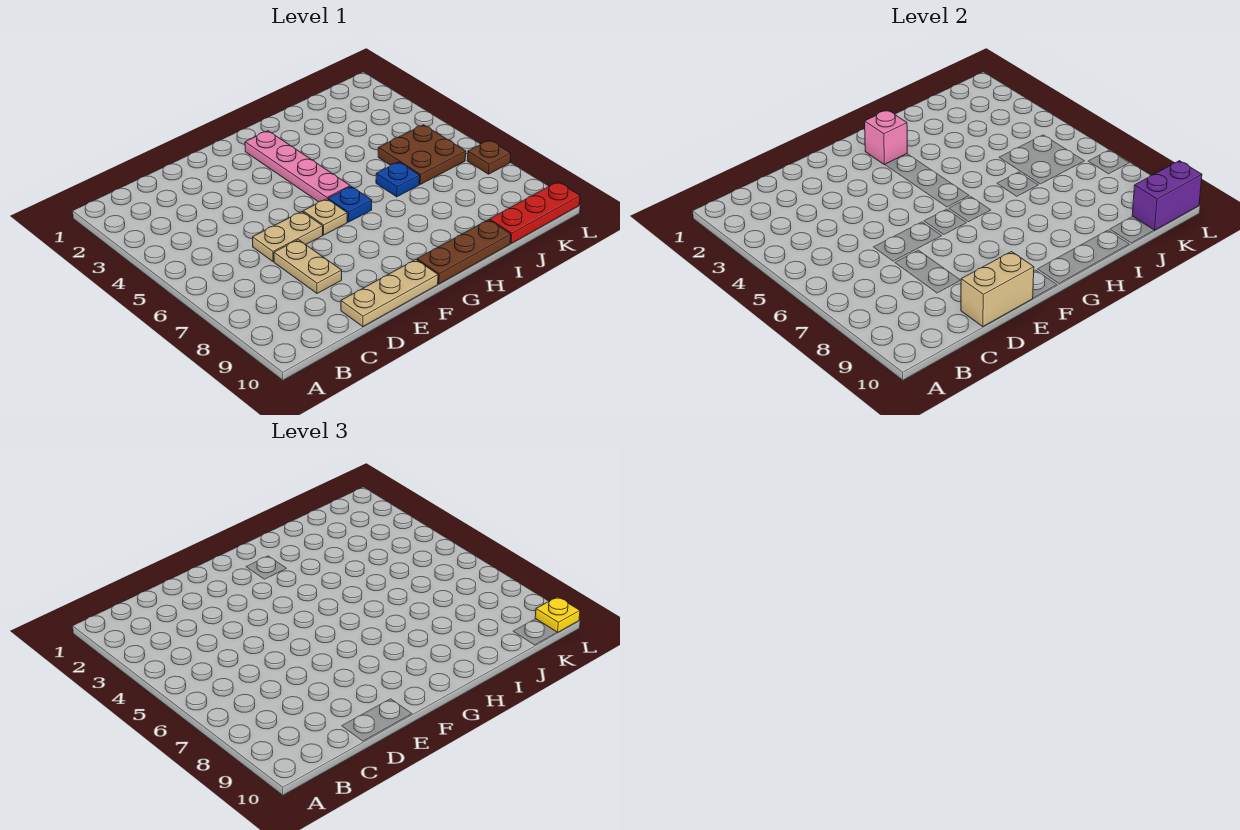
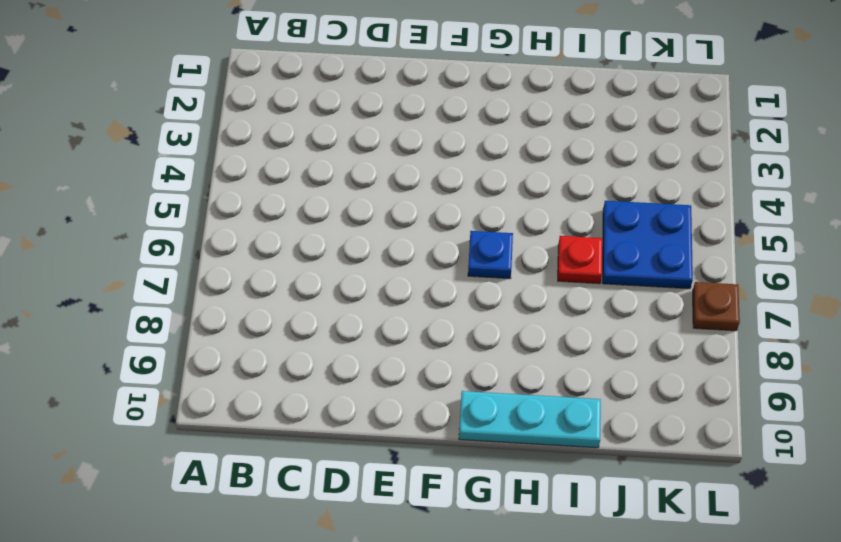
cyan plate G10:I10 level 1 -> brown plate G10:I10 level 1
red plate I6 level 1 -> blue plate I6 level 1
blue plate J5:K6 level 1 -> brown plate J5:K6 level 1
none -> tan plate D6:E6 level 1
none -> tan plate D7:D8 level 1
none -> tan plate D10:F10 level 1

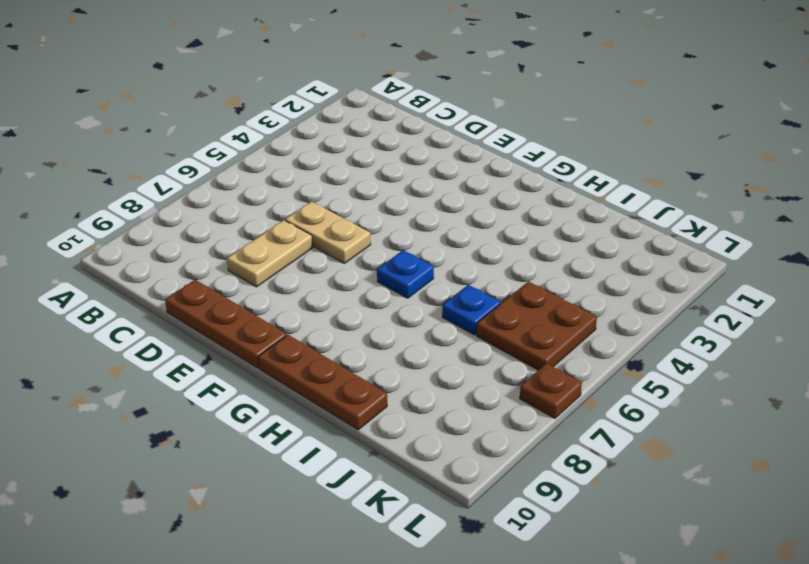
brown plate D10:F10 level 1 -> tan plate D10:F10 level 1
none -> tan plate F6 level 1
none -> pink plate G2:G5 level 1
none -> red plate J10:L10 level 1

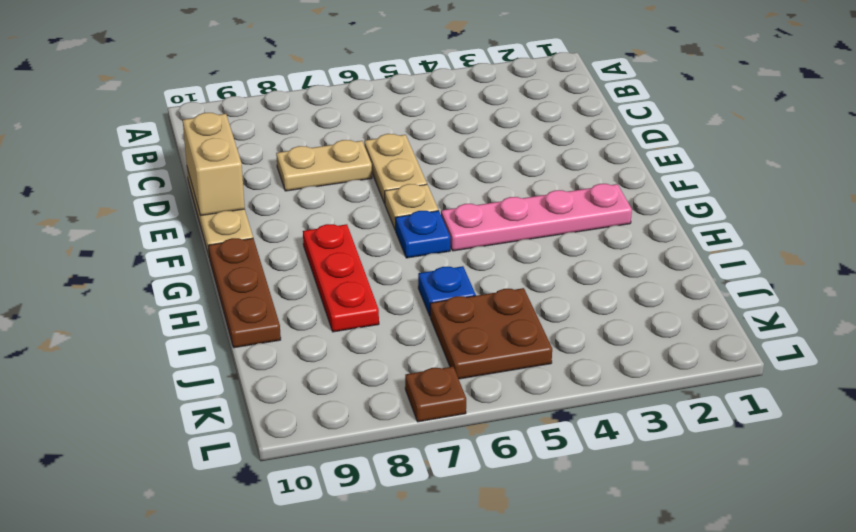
red plate G8:I8 level 1 -> red plate J10:L10 level 1
none -> pink brick G2 level 2
none -> purple brick K10:L10 level 2
none -> yellow plate L10 level 3

